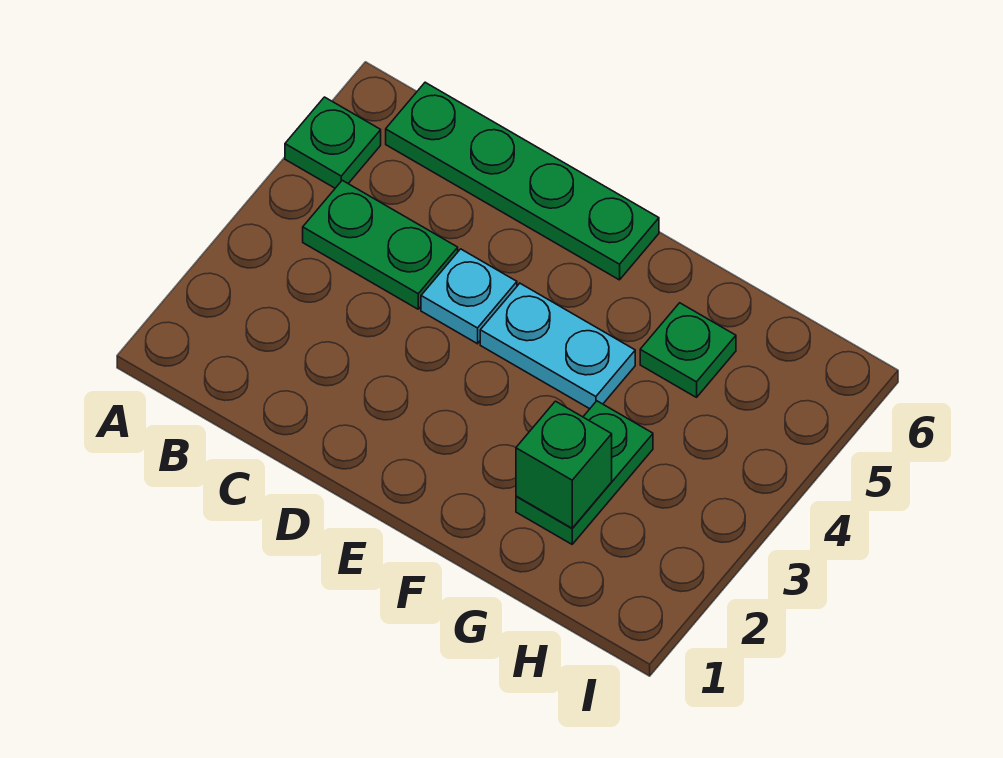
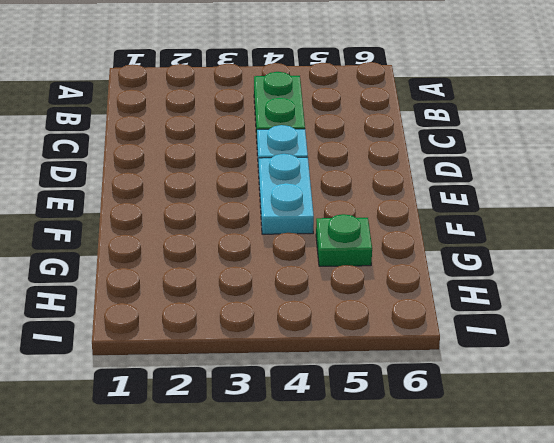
none -> green plate A5 level 1
none -> green plate B6:E6 level 1

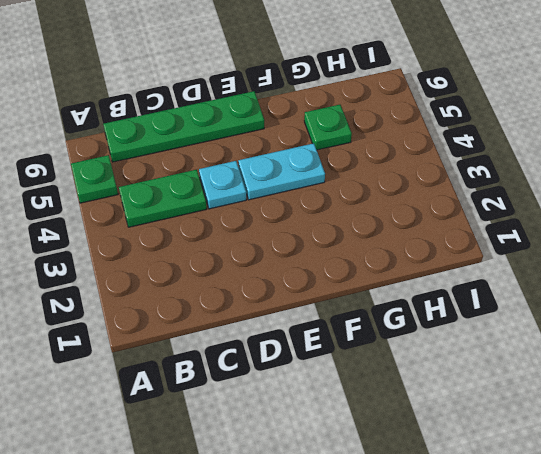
none -> green plate G2:G3 level 1
none -> green brick G2 level 2

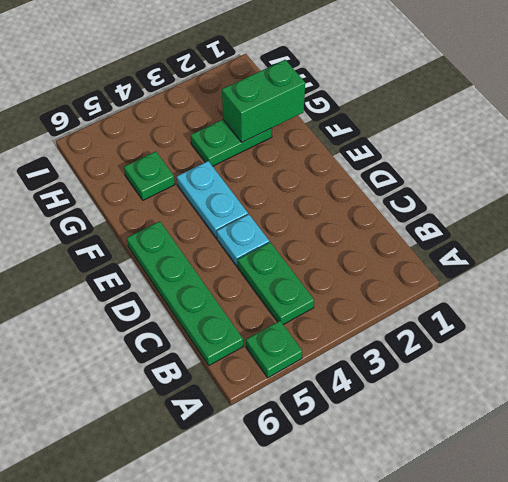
green brick G1:G2 level 2 -> green brick G2 level 2

